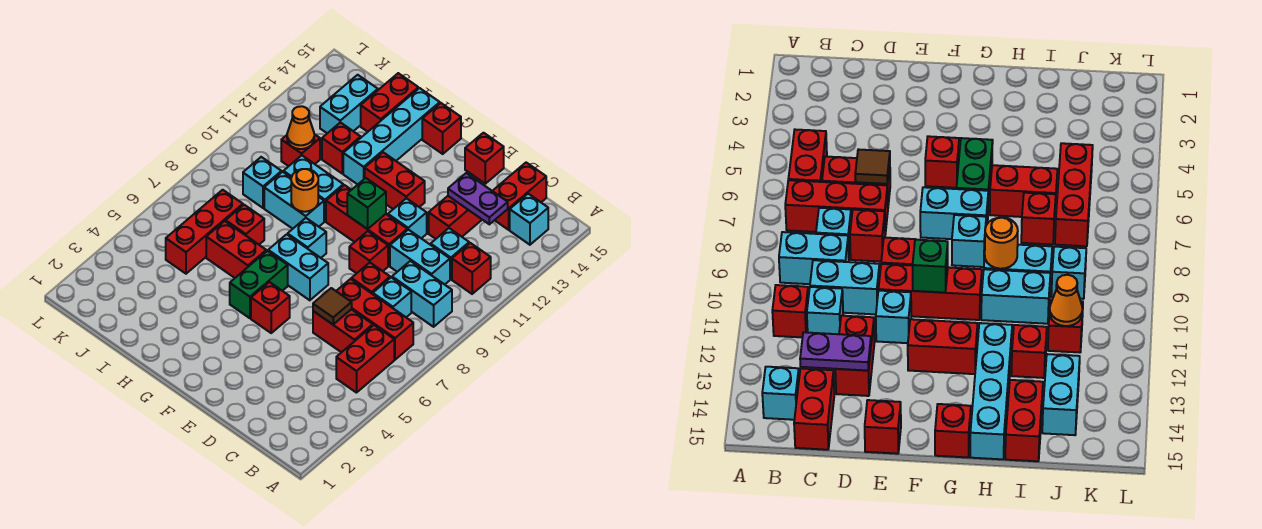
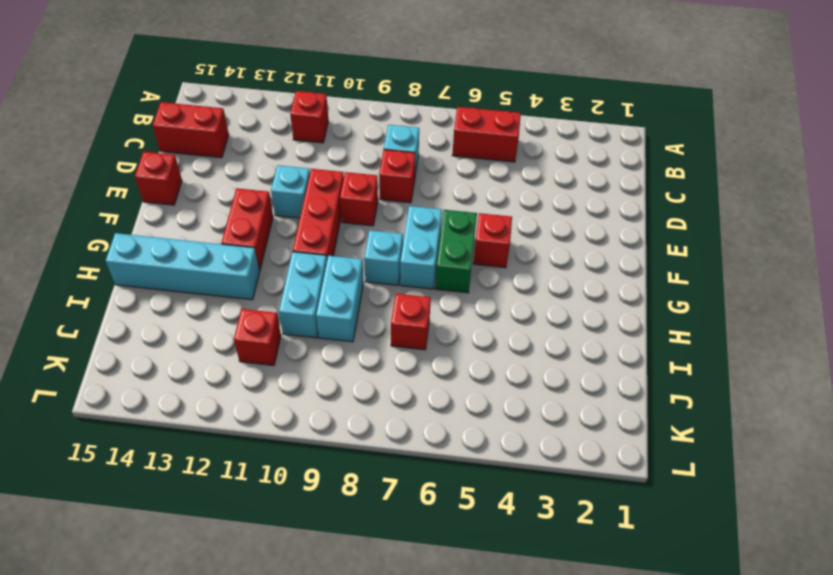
green brick F6:G6 level 1 -> green brick G5:G6 level 1
none -> red brick B7:D7 level 1
none -> cyan brick B9:C9 level 1
none -> cyan brick B14 level 1
none -> red brick C6:D6 level 1

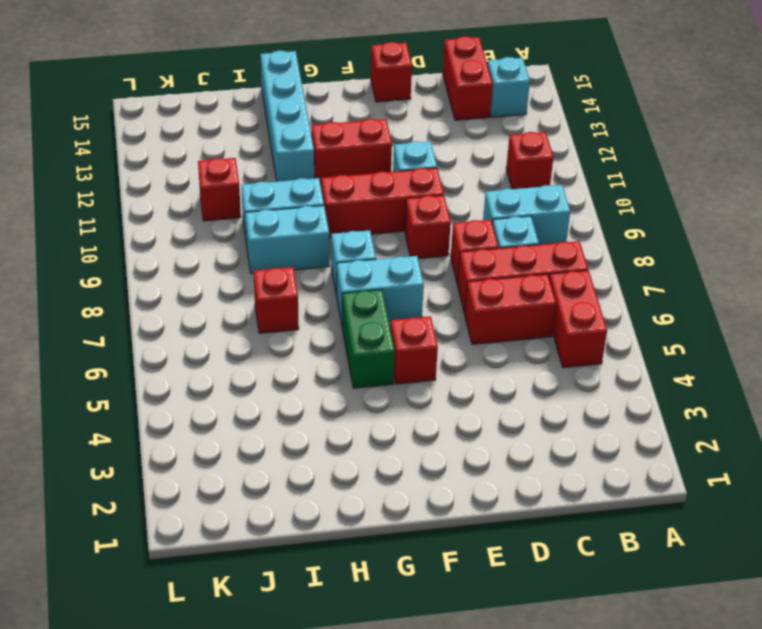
none -> cyan brick C10:D10 level 1
none -> cyan brick C11 level 1
none -> red brick D12:D13 level 1
none -> red brick G15 level 1

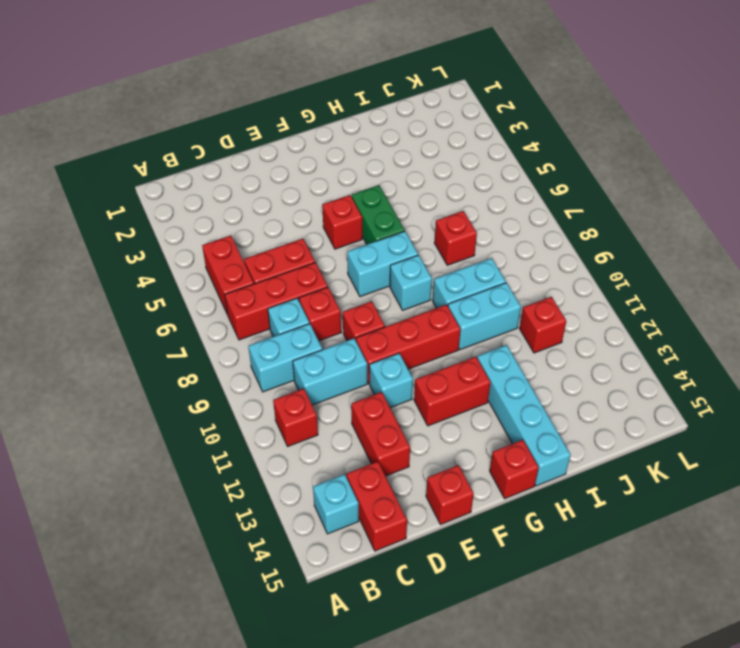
none -> cyan brick C11 level 1
none -> red brick H6:I6 level 1
none -> red brick I12 level 1
none -> red brick I14:I15 level 1

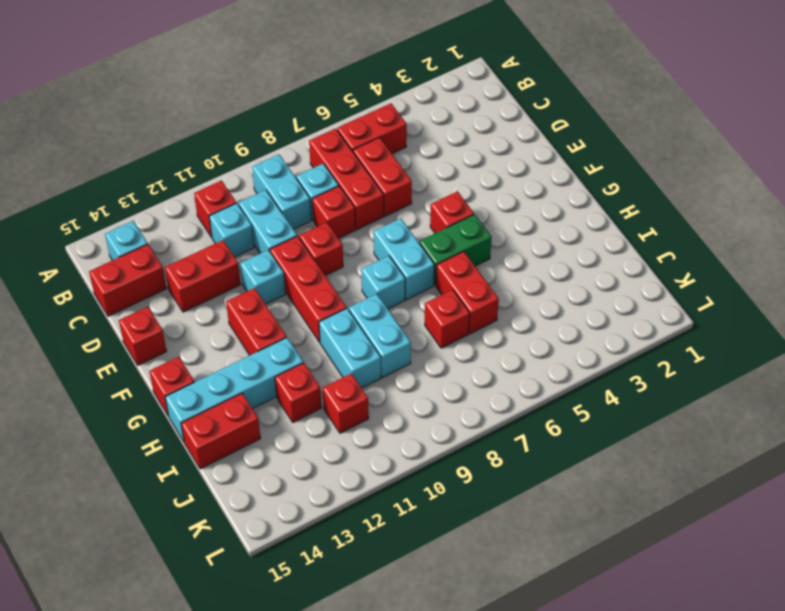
none -> red brick J5:J7 level 1
none -> cyan brick J9 level 1
none -> cyan brick J13:J14 level 1
none -> purple plate C13:D13 level 2

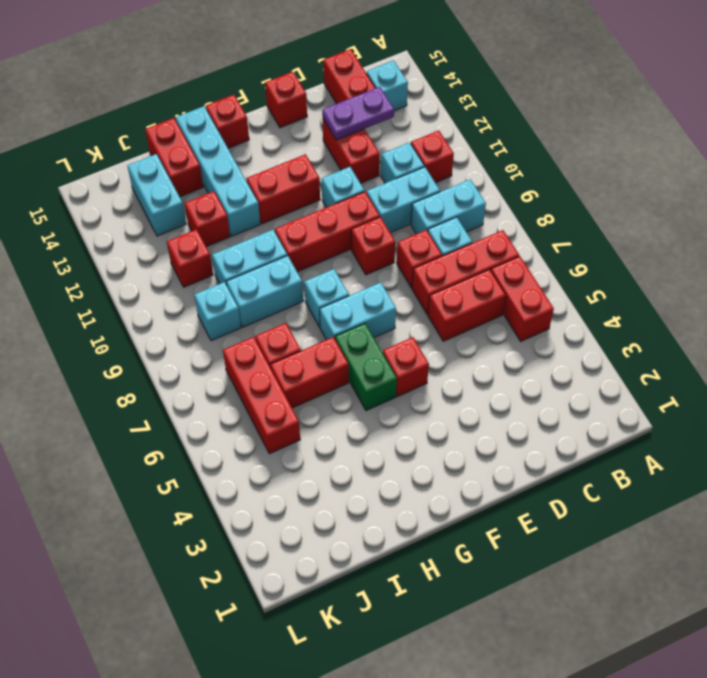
none -> brown tile D6 level 2
none -> green brick F10 level 2
none -> orange round brick H9 level 2
none -> orange cone J11 level 2

